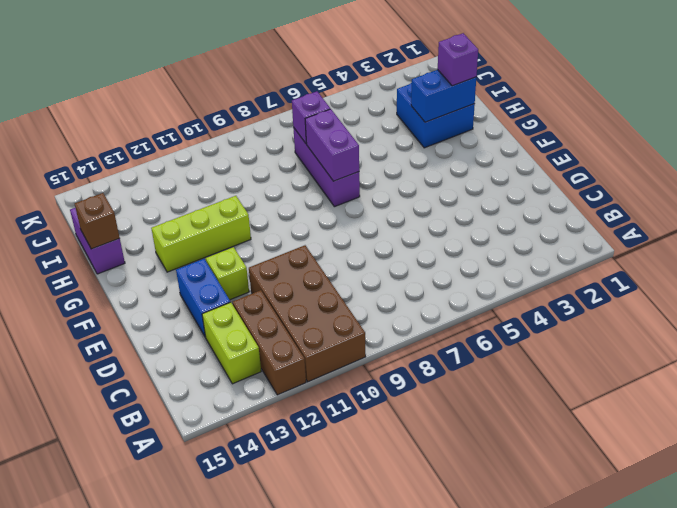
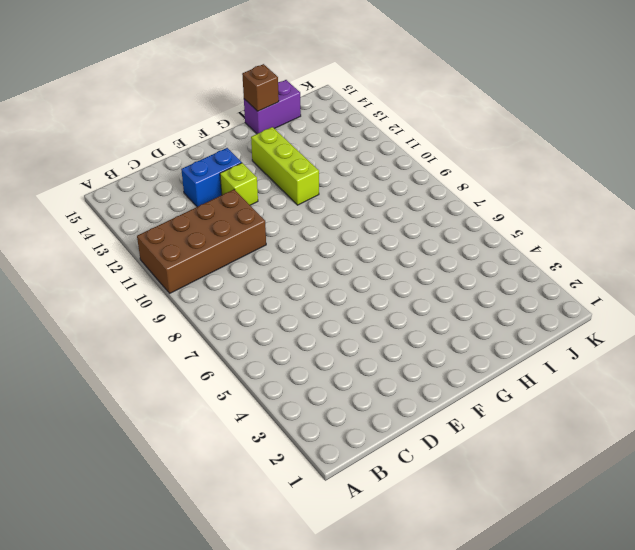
none -> brown brick A12:C12 level 1
none -> lime brick B13:C13 level 1
none -> purple brick G7:I7 level 1

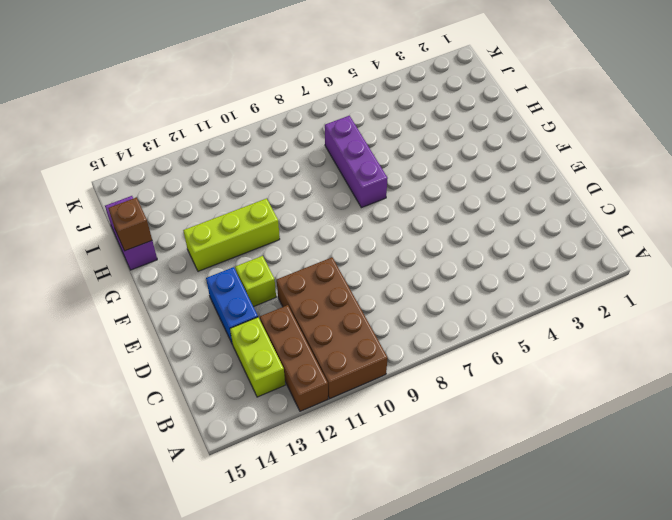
none -> blue brick H2:I3 level 1
none -> purple brick G7:H7 level 2
none -> blue brick H2:H3 level 2

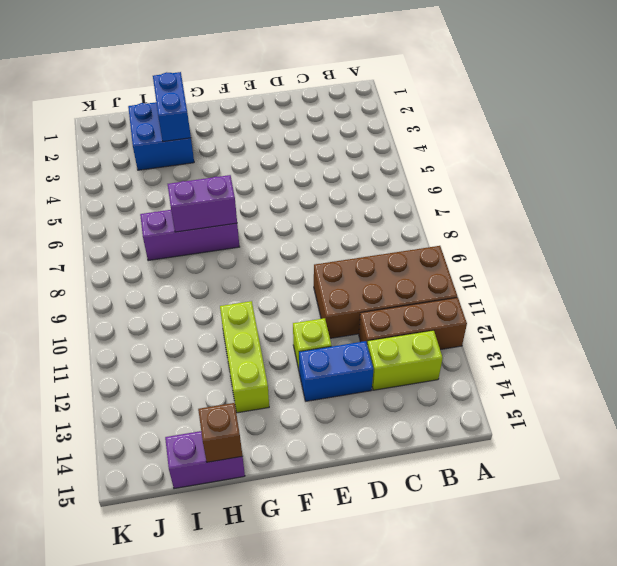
none -> purple brick I7 level 2
none -> purple brick H2 level 3

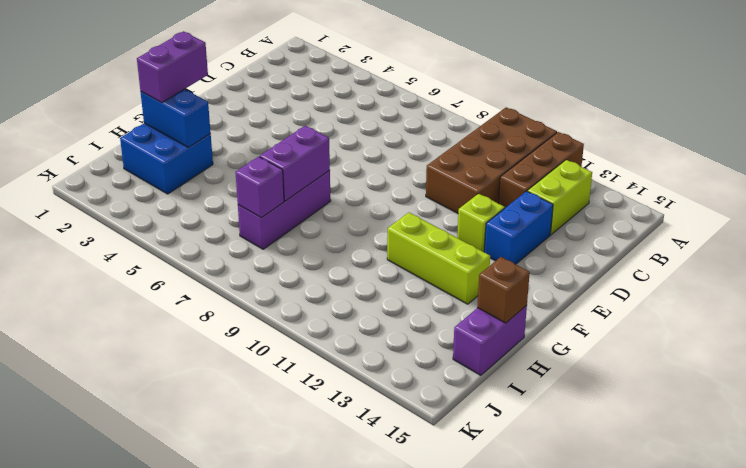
purple brick G2:H2 level 3 -> purple brick H2 level 3

